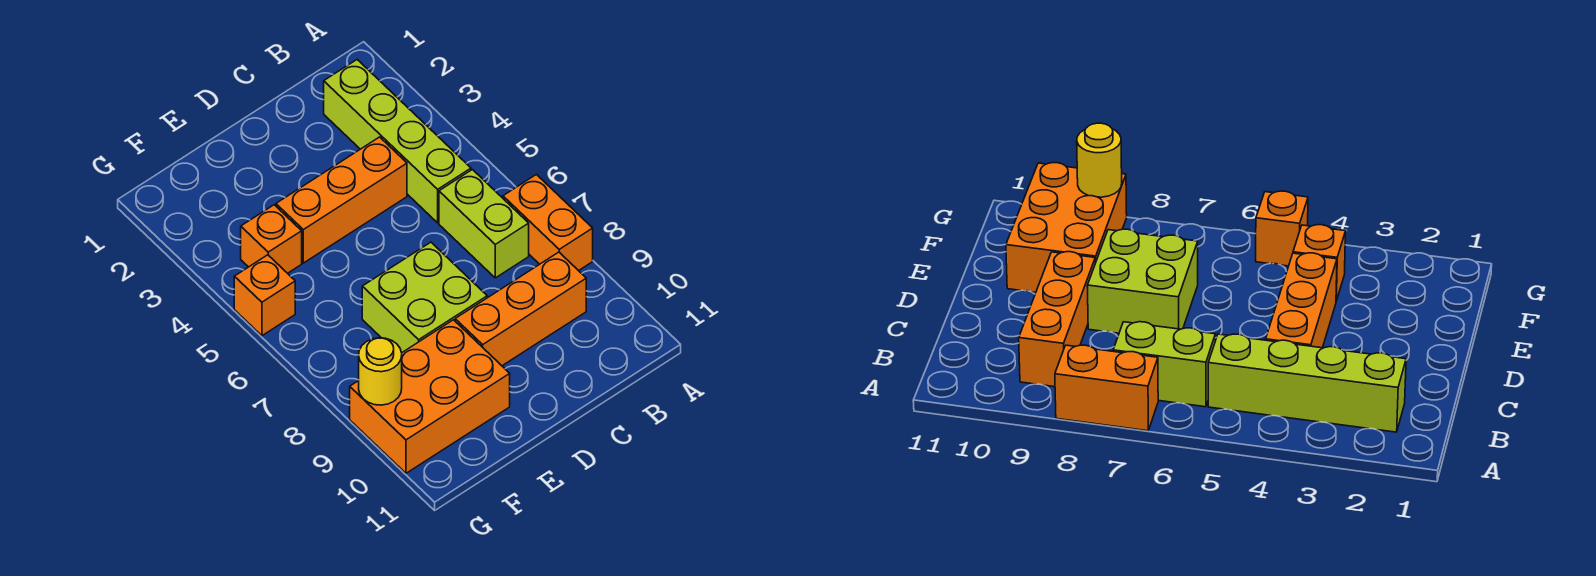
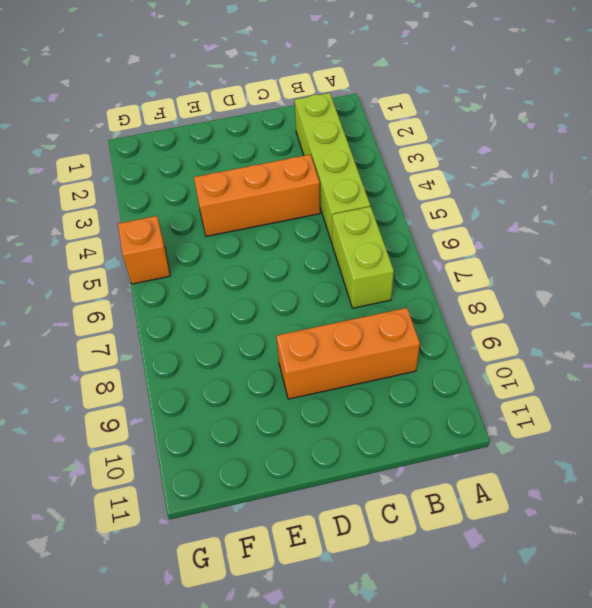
none -> orange brick A7:A8 level 1
none -> lime brick D7:E8 level 1

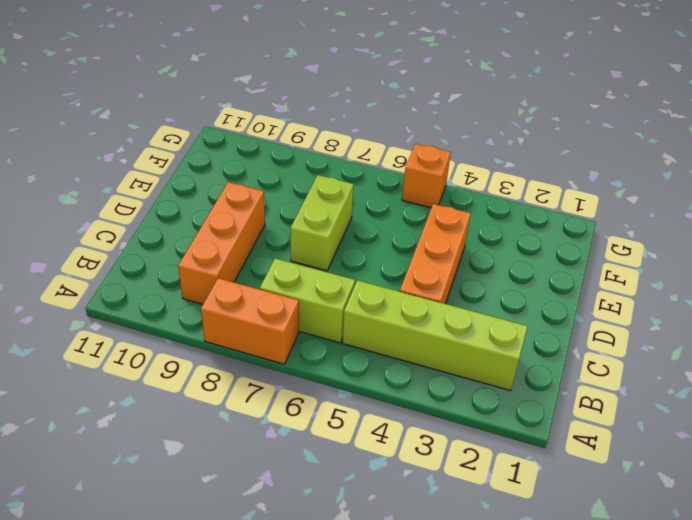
lime brick D7:E7 level 1 -> lime brick D7:E8 level 1
none -> orange brick E9:G10 level 1
none -> orange brick F4 level 1

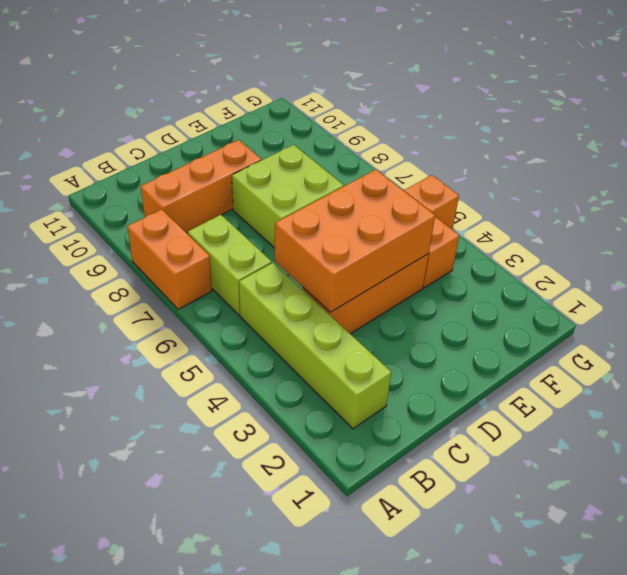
orange brick C4:E5 level 2 -> orange brick E9:G10 level 1
none -> yellow round brick G9 level 2

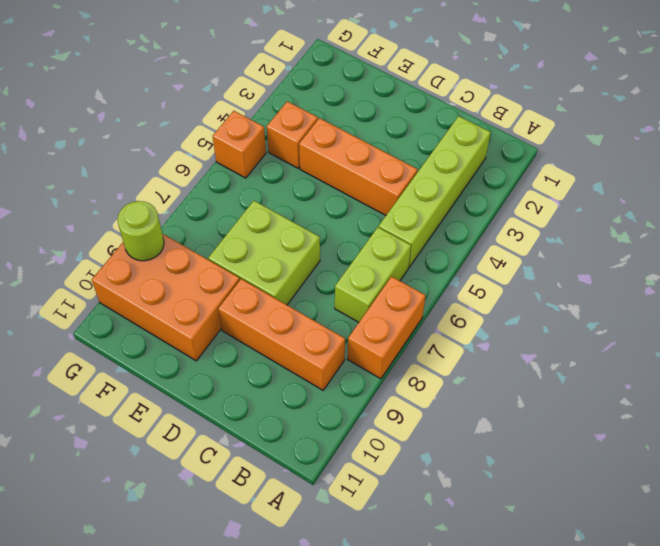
lime round brick G9 level 2 -> yellow round brick G9 level 2

